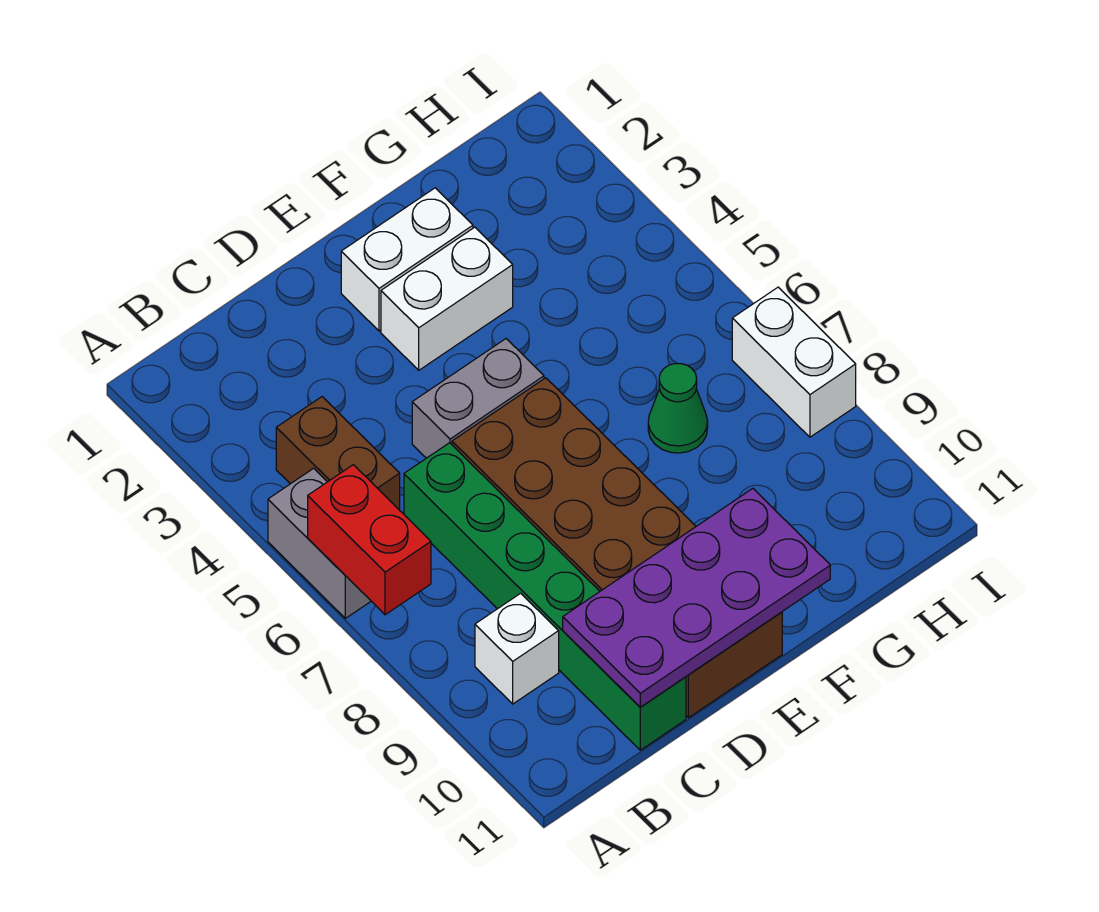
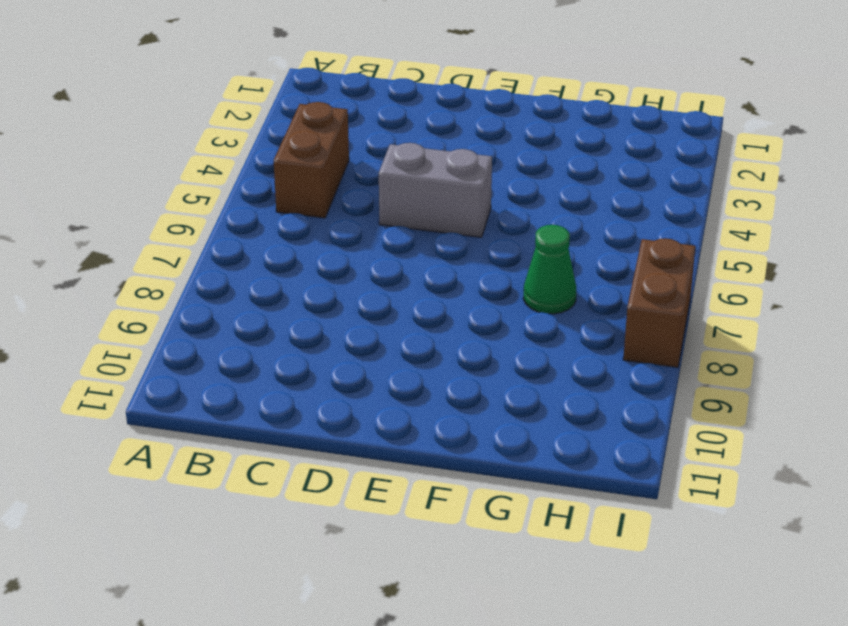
brown brick I7:I8 level 1 -> white brick I7:I8 level 1
none -> grey brick A5:A6 level 1
none -> white brick B9 level 1
none -> green brick C6:C11 level 1

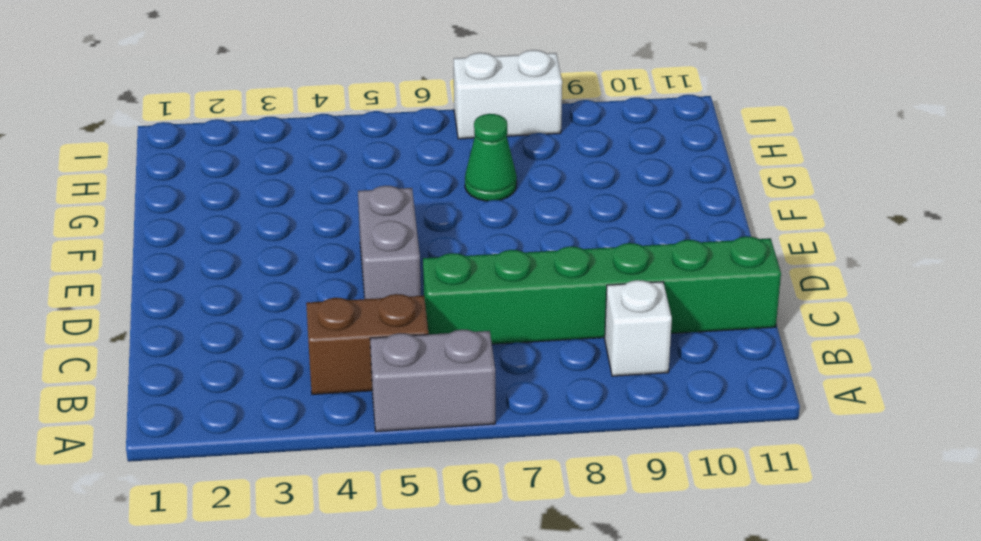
none -> brown brick D6:E11 level 1
none -> white brick E2:F2 level 1
none -> white brick E3:F3 level 1

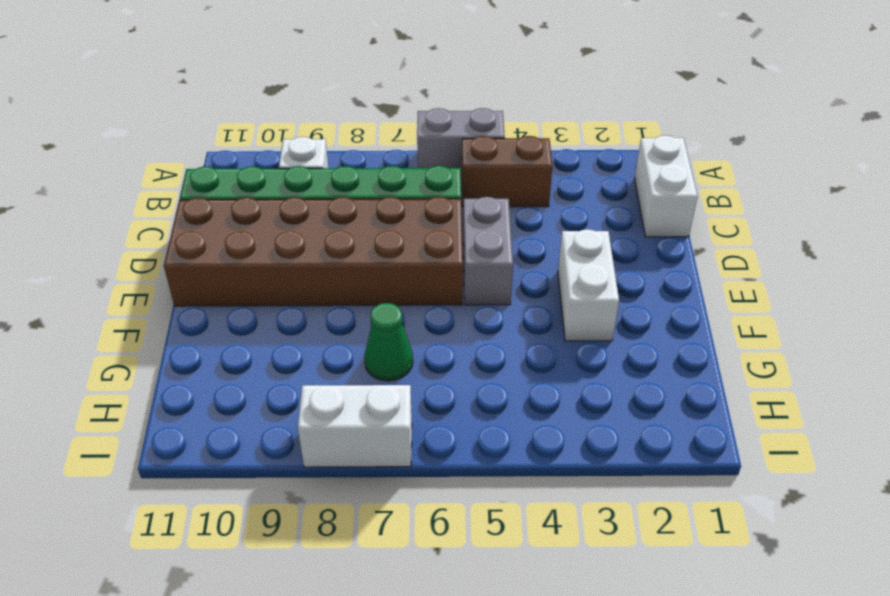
white brick B1:C1 level 1 -> white brick E2:F2 level 1
none -> red brick A6:A7 level 2
none -> purple plate C10:F11 level 2

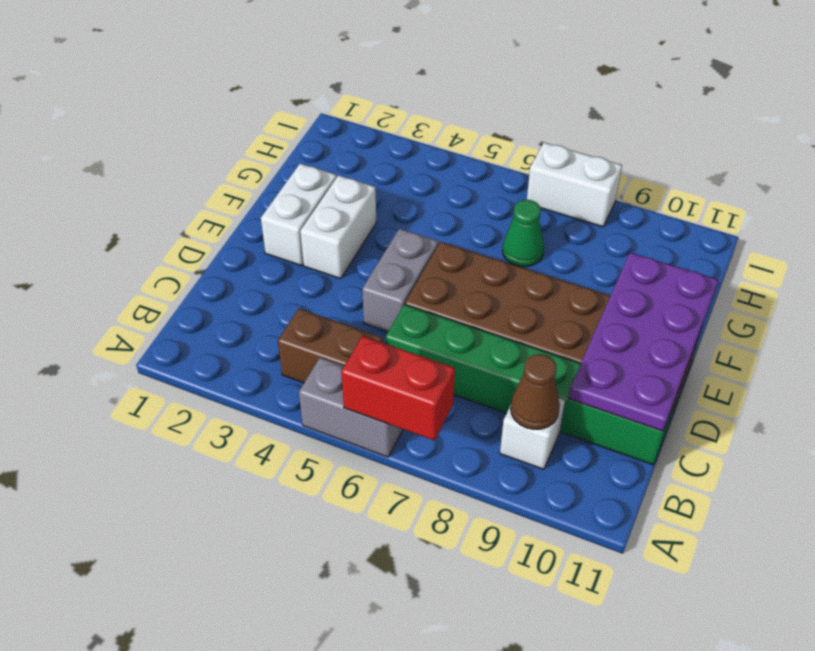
brown cone B9 level 2 -> none

